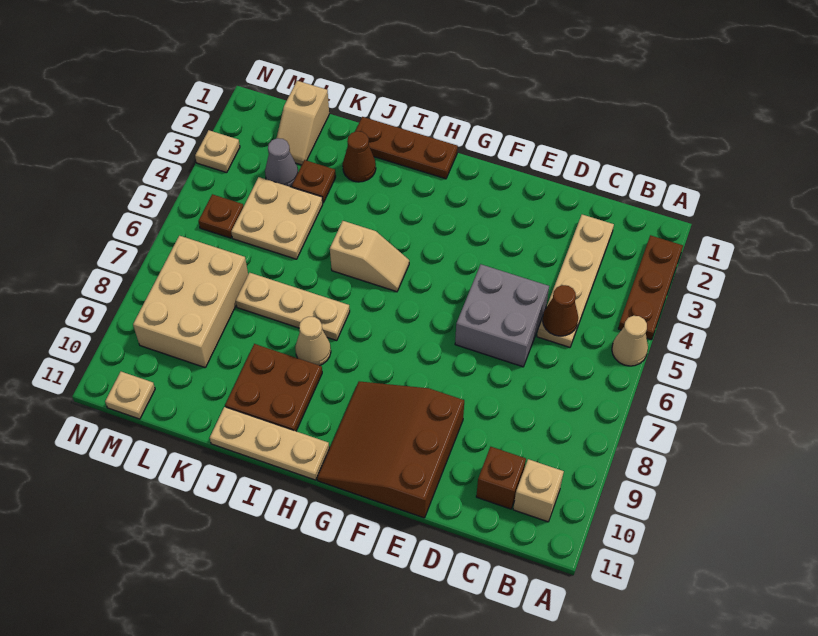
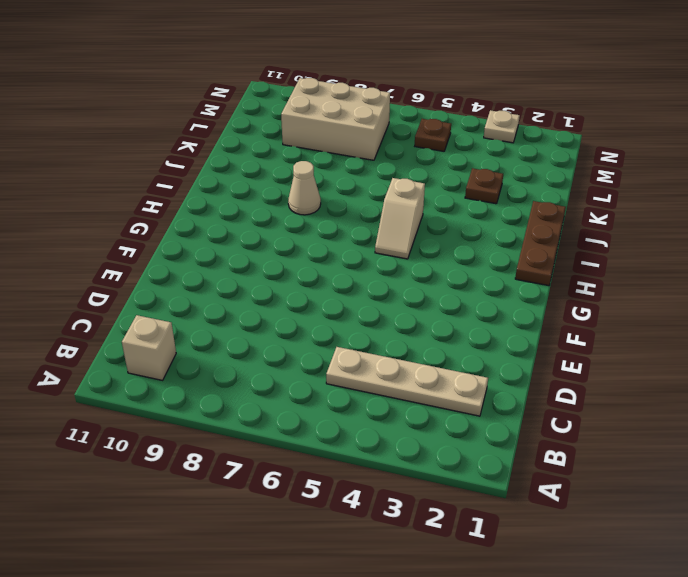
none -> brown plate A2:A4 level 1
none -> tan cone A5 level 1
none -> brown brick C10 level 1

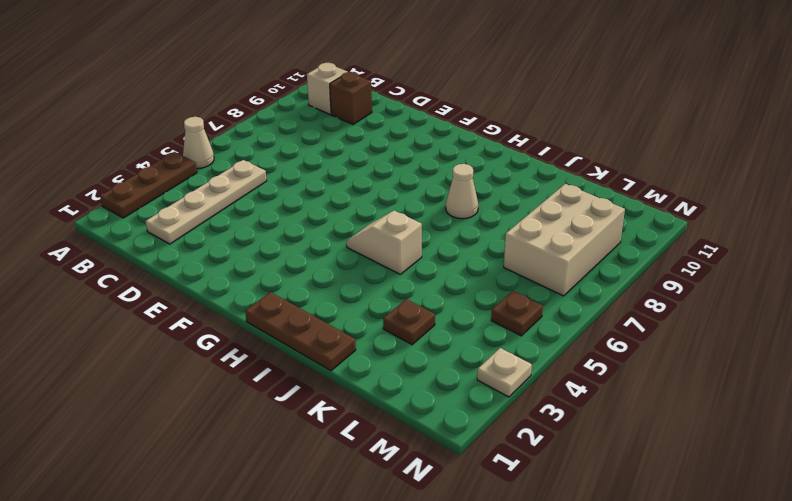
none -> grey brick D5:E6 level 1
none -> brown slope E9:G11 level 1 top E
none -> tan plate H11:J11 level 1

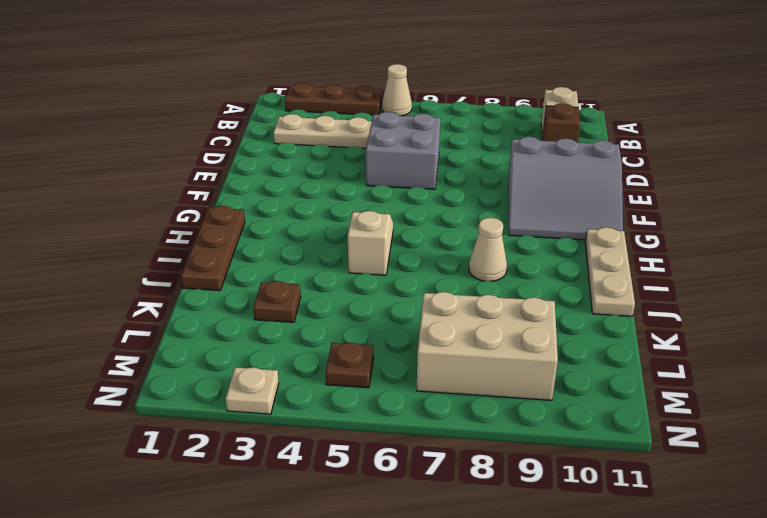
grey slope E9:G11 level 1 top E -> brown slope E9:G11 level 1 top E
none -> tan plate I7:K7 level 1
none -> brown plate I9:J10 level 1
none -> brown cone J2 level 1

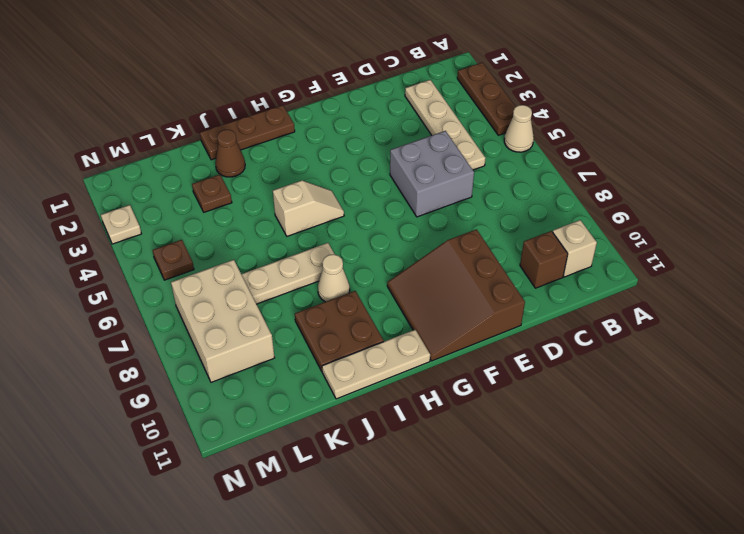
none -> tan plate K4:L5 level 1
none -> tan slope L1:L2 level 1 top 1
none -> grey cone L3 level 1

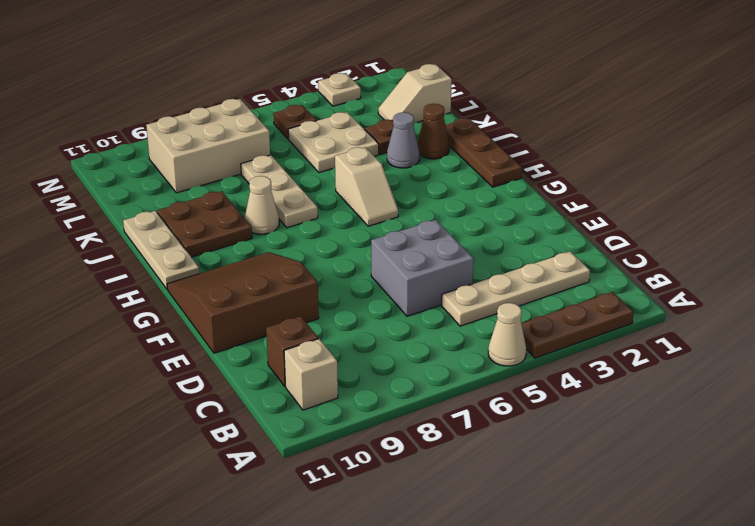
grey cone J3 level 1 -> grey cone L3 level 1
none -> tan plate M11 level 1
none -> brown cone C5 level 2

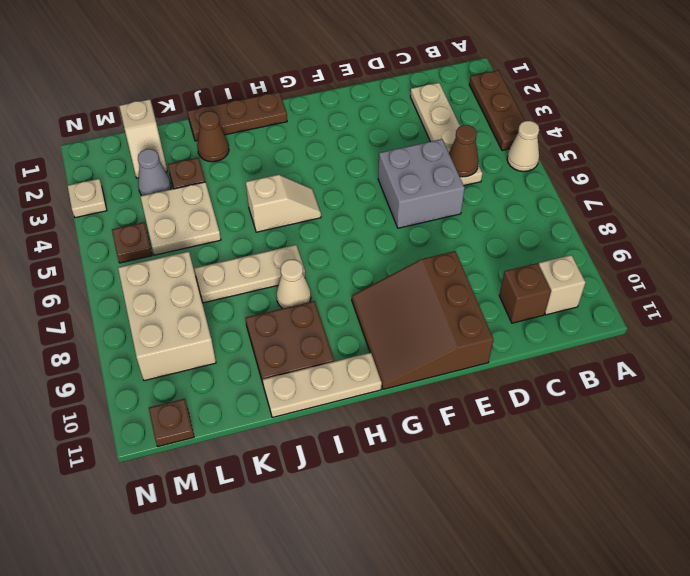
brown plate M11 level 1 -> tan plate M11 level 1

